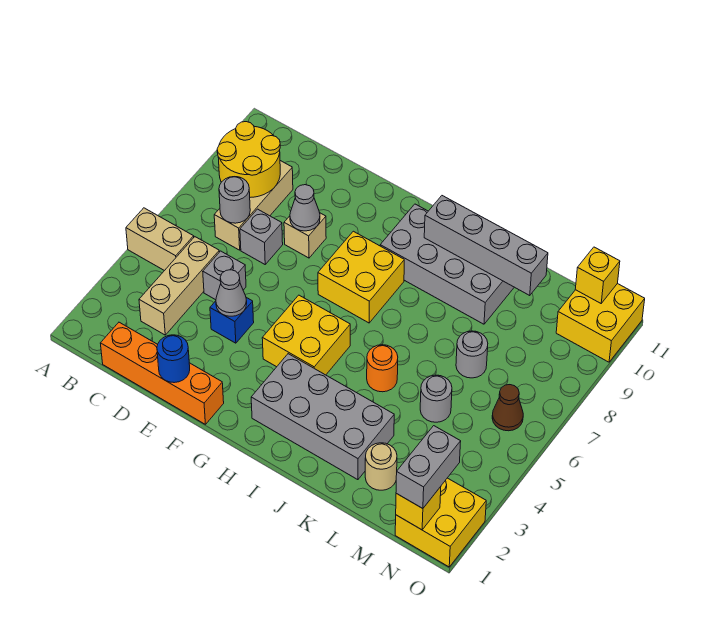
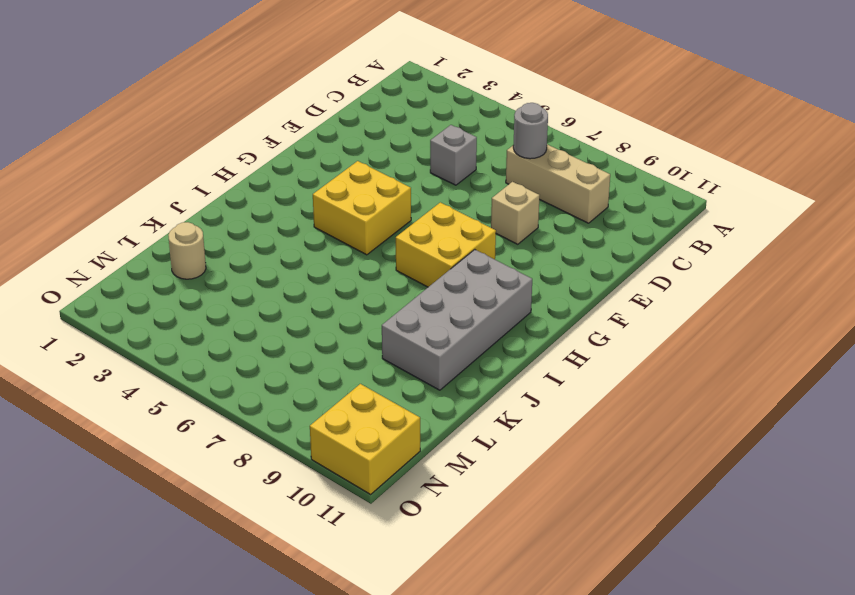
none -> tan brick A5:B5 level 1
none -> orange brick C1:F1 level 1
none -> tan brick C3:C5 level 1

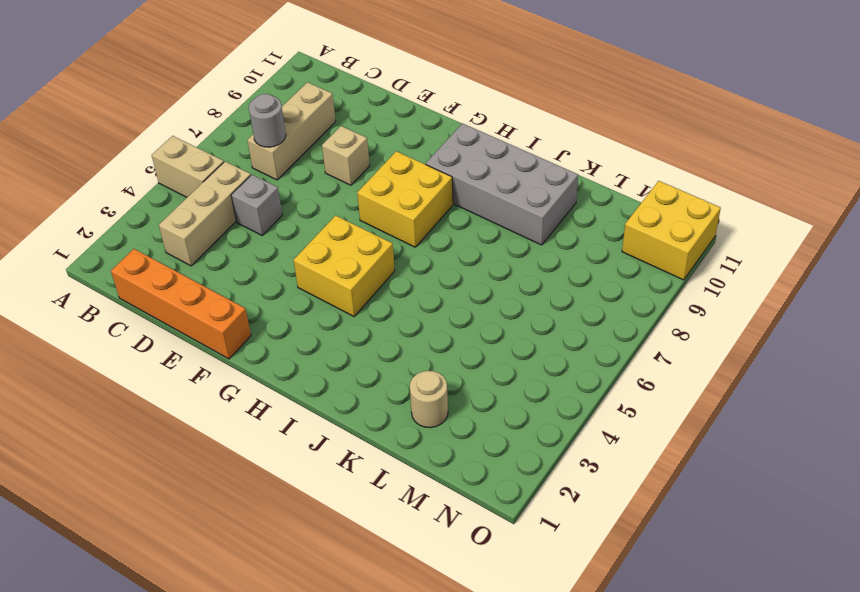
none -> grey brick D7 level 1
none -> blue brick E4 level 1
none -> grey brick H2:K3 level 1

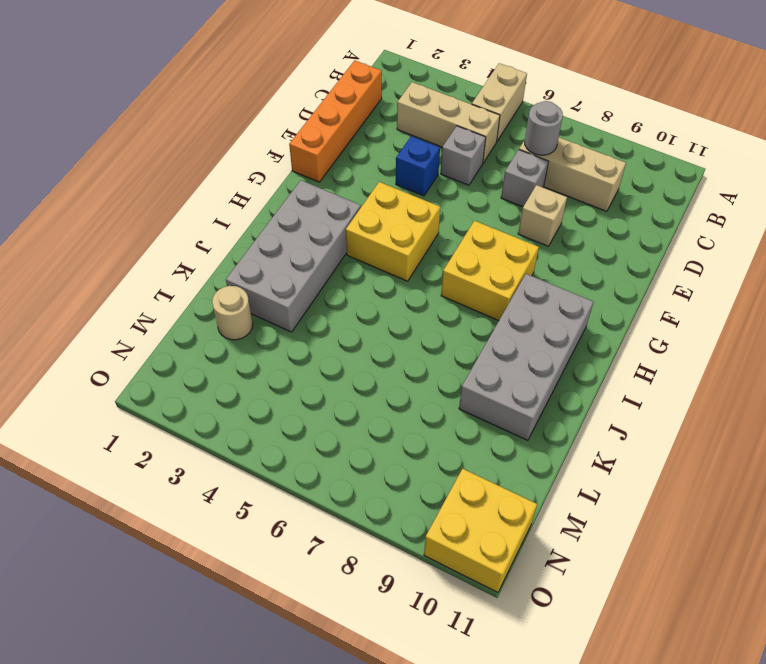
none -> orange round brick J5 level 1
none -> grey round brick L5 level 1
none -> grey round brick L7 level 1

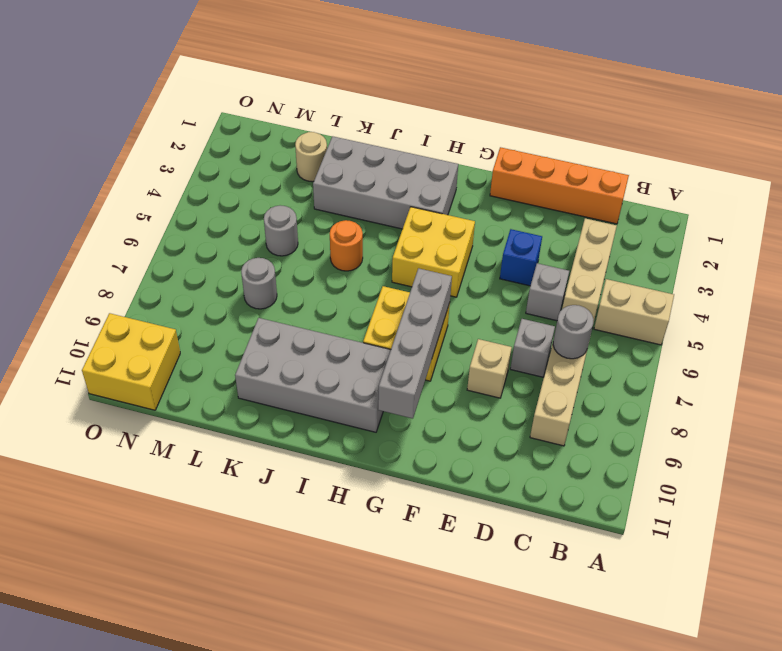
grey brick G7:G10 level 2 -> grey brick I10:L10 level 2
none -> yellow brick N1:O2 level 1
none -> brown cone N6 level 1
none -> yellow round brick B8:C9 level 2

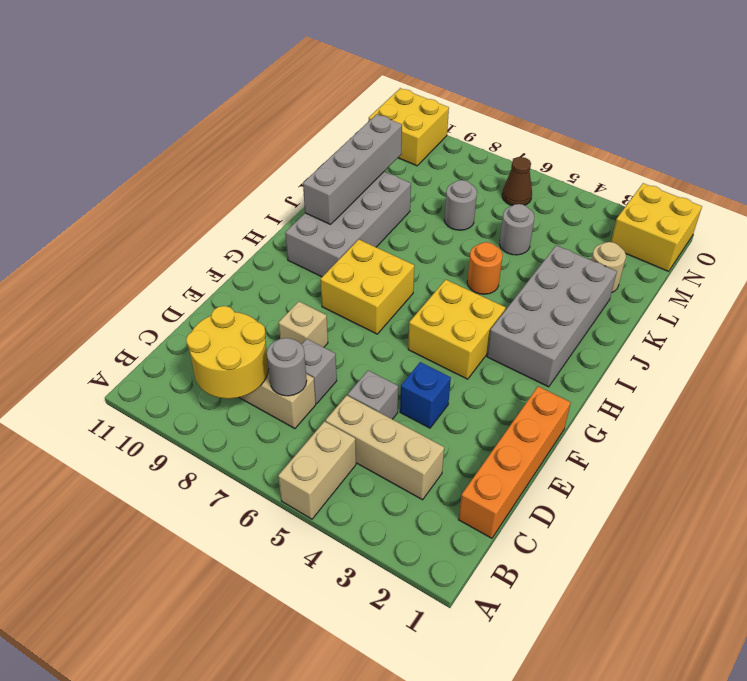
none -> blue round brick E1 level 2
none -> grey cone E4 level 2
none -> grey cone E8 level 2

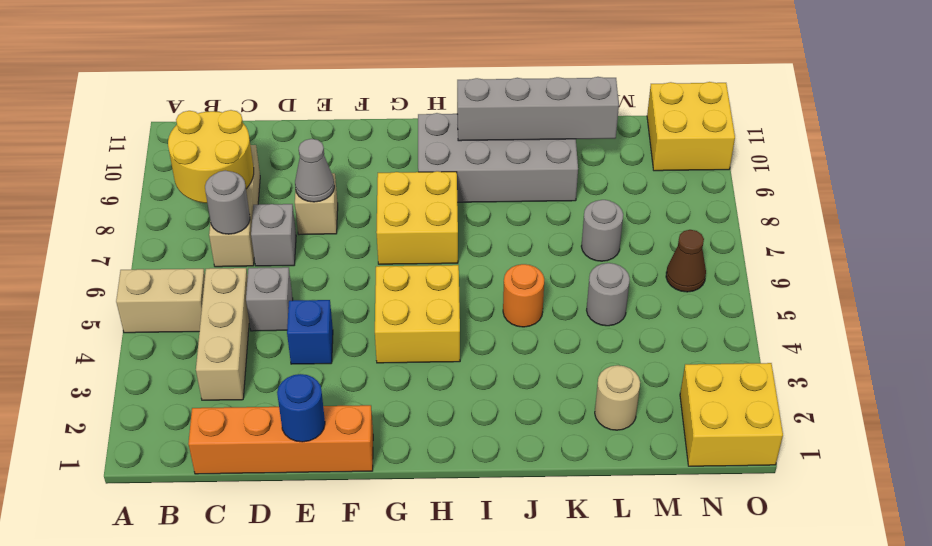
none -> grey brick H2:K3 level 1
none -> grey cone E4 level 2
none -> yellow brick N1 level 2

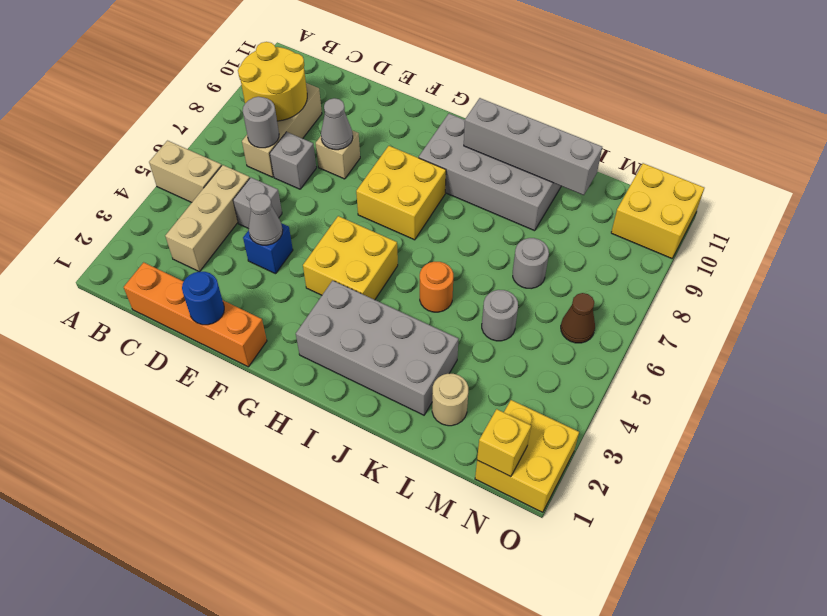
none -> yellow brick N11 level 2
none -> grey brick N1:N2 level 3

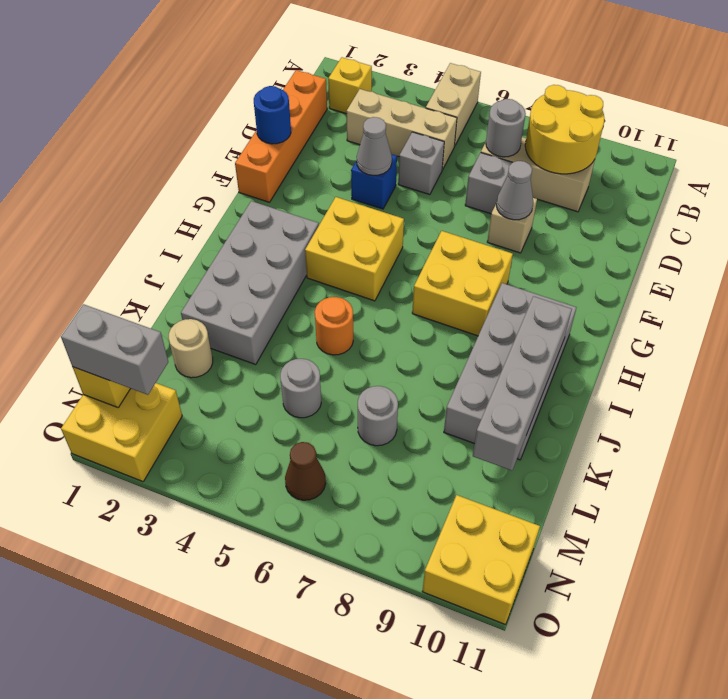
yellow brick B2 level 1 -> yellow brick N11 level 2

